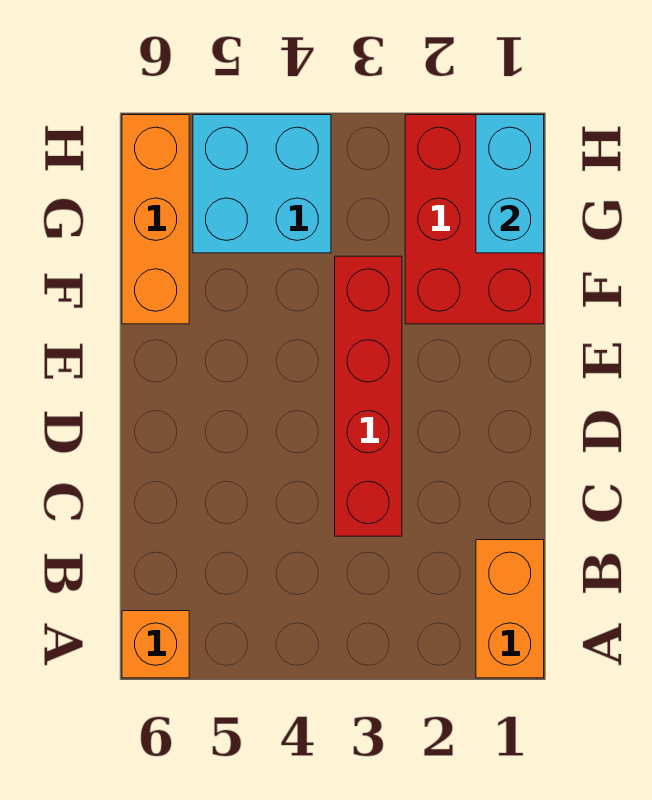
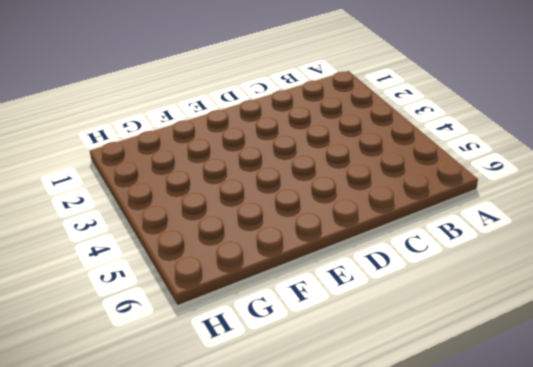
none -> orange brick A1:B1 level 1
none -> orange brick A6 level 1

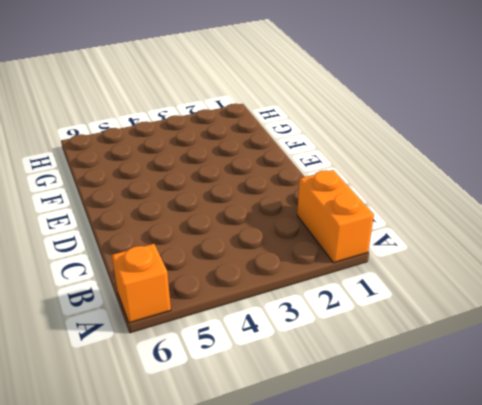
none -> red brick C3:F3 level 1
none -> red brick F1:H2 level 1

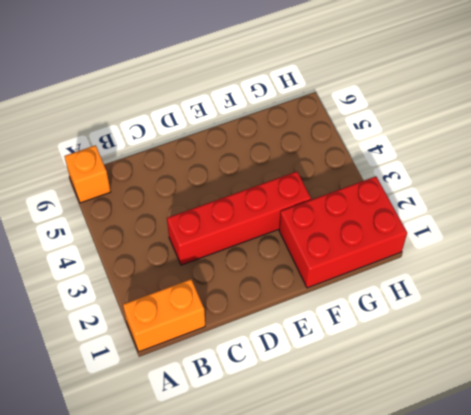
none -> orange brick F6:H6 level 1
none -> cyan brick G4:H5 level 1

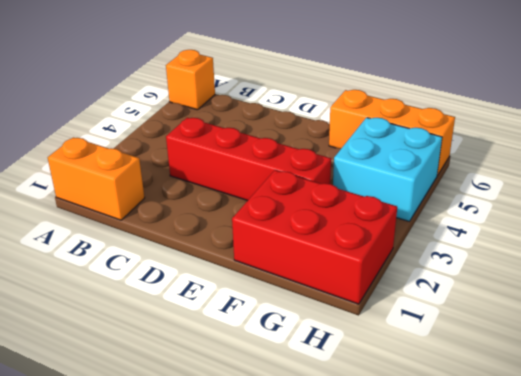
none -> cyan brick G1:H1 level 2

